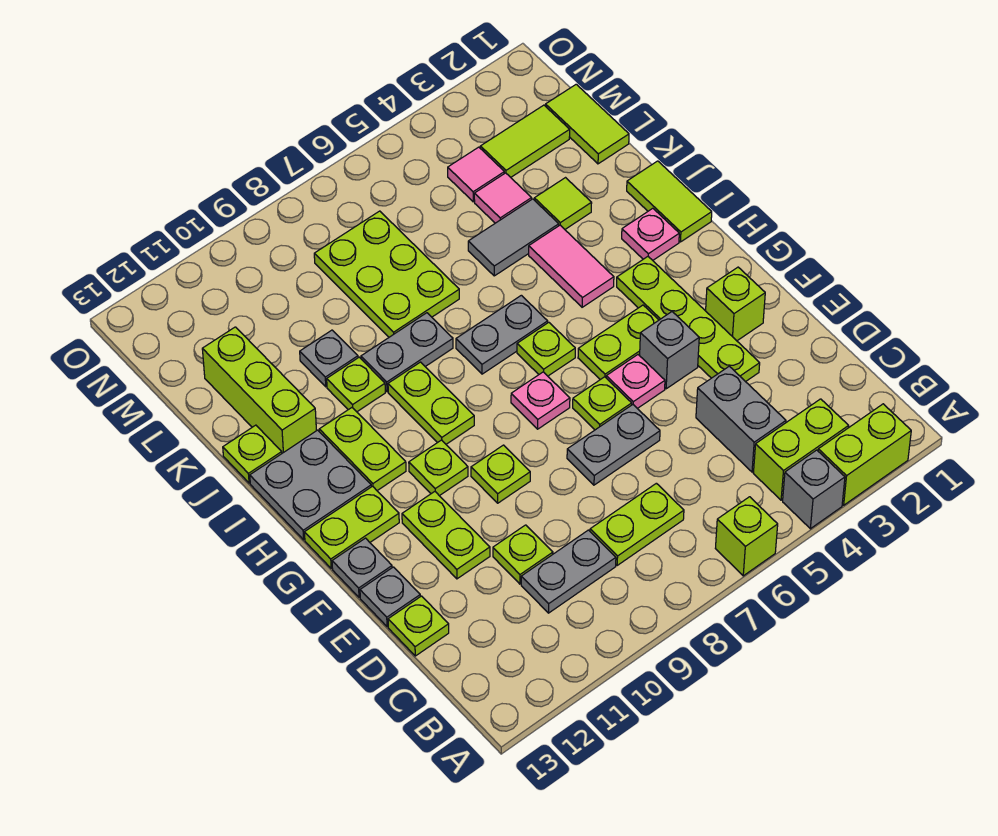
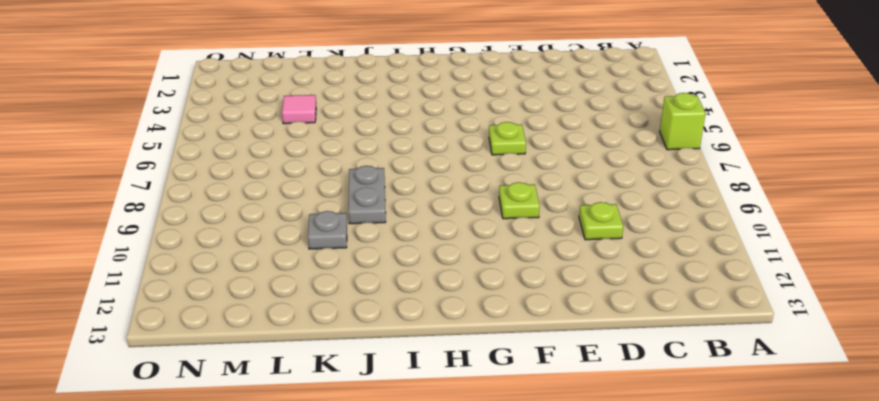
none -> lime brick A2:A3 level 1
none -> grey brick A4 level 1
none -> lime brick B3:B4 level 1
none -> grey brick C4:D4 level 1

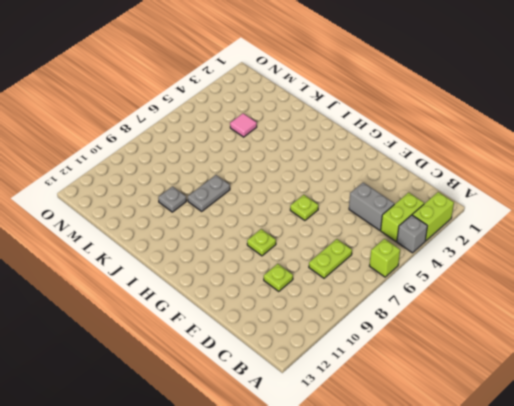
none -> grey plate C9:C10 level 1
none -> lime plate D13 level 1
none -> lime plate E3:H3 level 1
none -> grey plate E6:E7 level 1

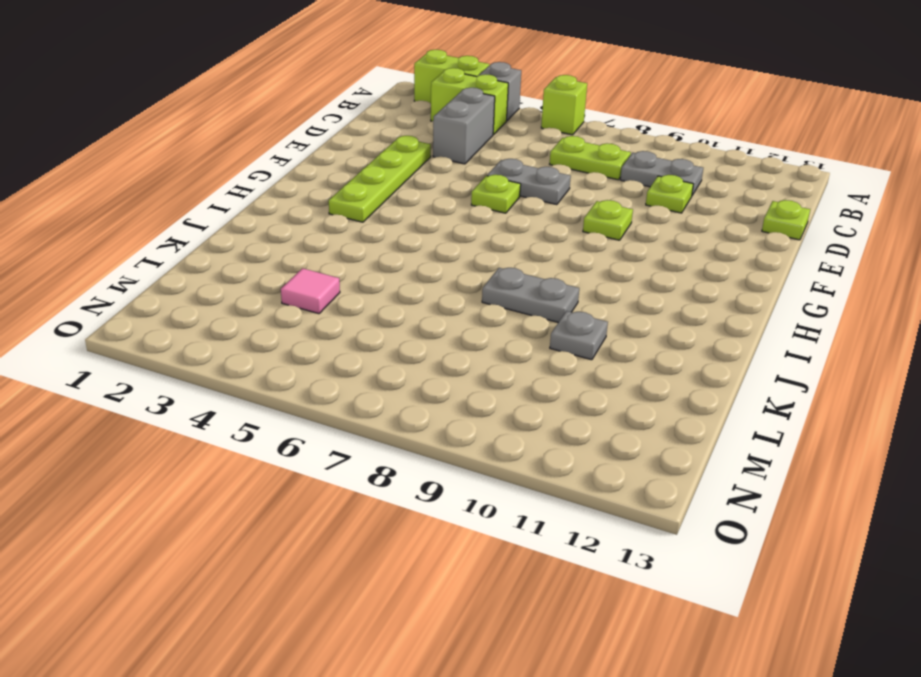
none -> lime plate E11:F11 level 1
none -> grey plate E13 level 1
none -> lime brick F2 level 1
none -> grey brick F4 level 1

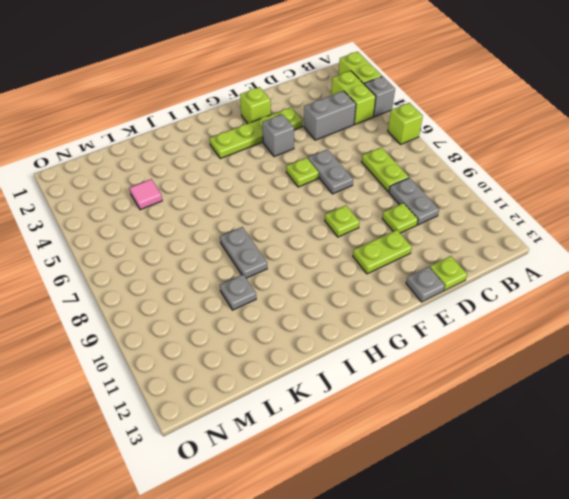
none -> pink plate F5 level 1
none -> grey plate F13 level 1
none -> lime plate G4:G5 level 1
none -> pink plate G7 level 1

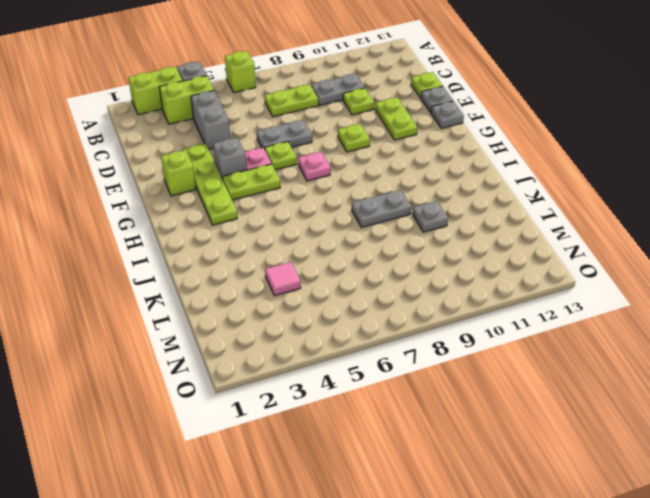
none -> lime plate G10 level 1
none -> lime plate G12:G13 level 1
none -> lime plate H6 level 1
none -> lime plate H9:I9 level 1

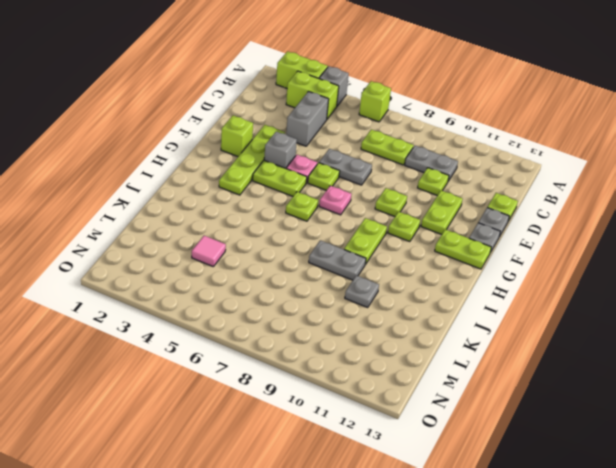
none -> lime plate H11:I11 level 1
none -> grey plate H12:I13 level 1
none -> lime tile I1:J1 level 1
none -> pink plate I2 level 1

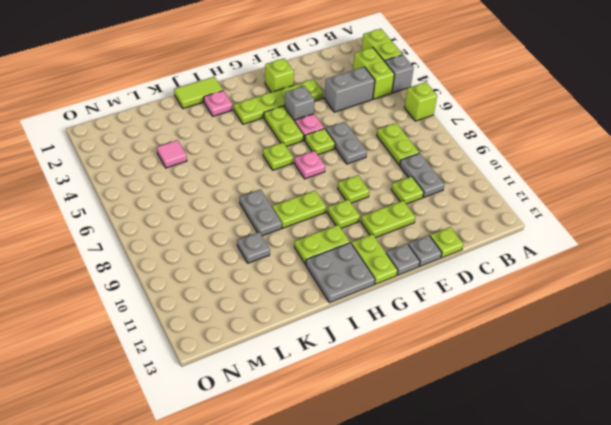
none -> pink tile I4:J4 level 1
none -> grey plate I6:I7 level 1
none -> lime plate J10 level 1
none -> lime brick J12:L12 level 1

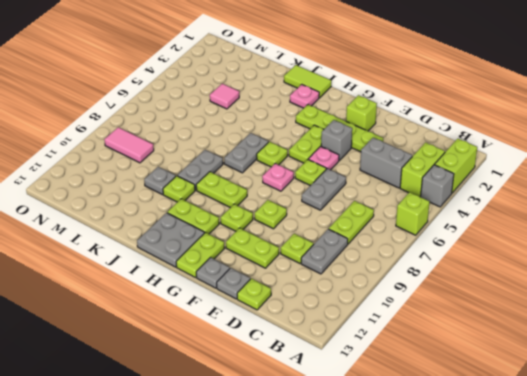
pink tile M9:N9 level 1 -> pink tile I4:J4 level 1
none -> lime brick J12:L12 level 1
none -> lime plate J13 level 1
none -> lime tile K3 level 1
none -> grey tile K4:K5 level 1

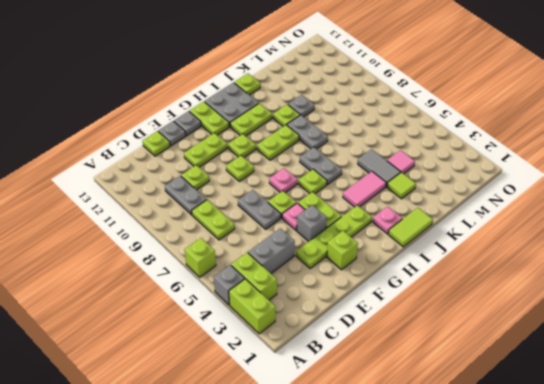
none -> lime brick J12:L12 level 1
none -> lime plate K7:M8 level 1
none -> lime tile L1:M1 level 1
none -> lime tile M2:M3 level 1

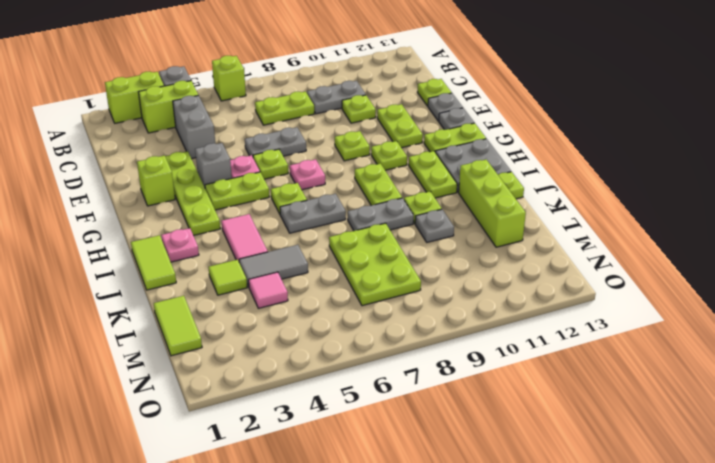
none -> lime tile M2:M3 level 1
none -> pink tile M4 level 1

